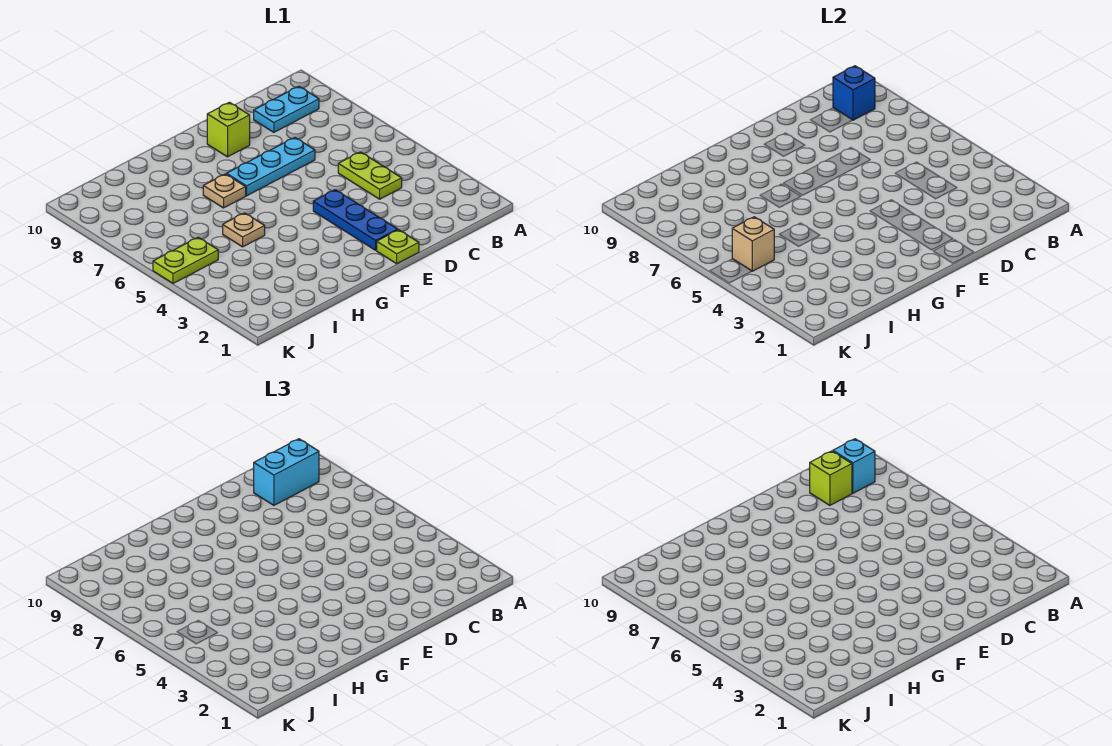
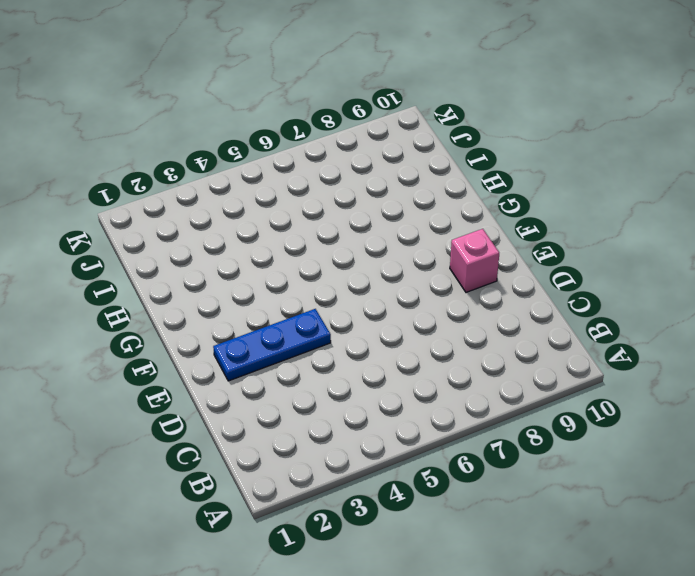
pink brick E9 level 1 -> lime brick E9 level 1
none -> cyan plate B9:C9 level 1
none -> lime plate C4:C5 level 1
none -> cyan plate D7:F7 level 1

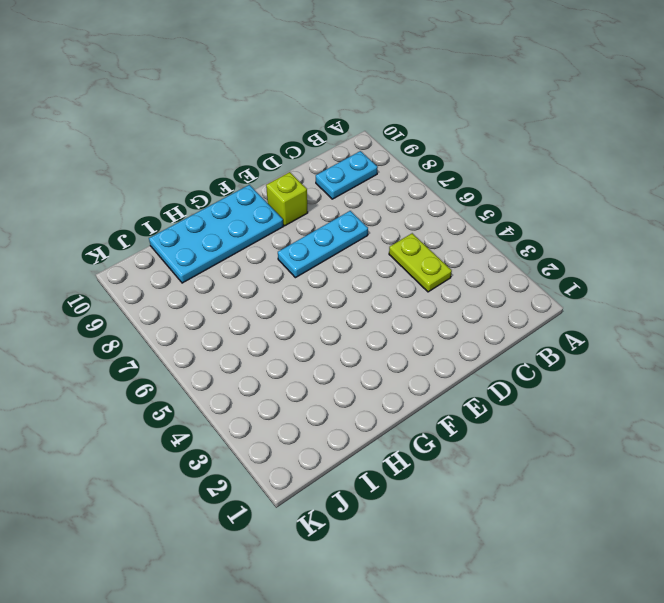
cyan plate F9:I10 level 1 -> none
none -> lime plate E1 level 1
none -> blue plate E2:E4 level 1
none -> tan plate G7 level 1

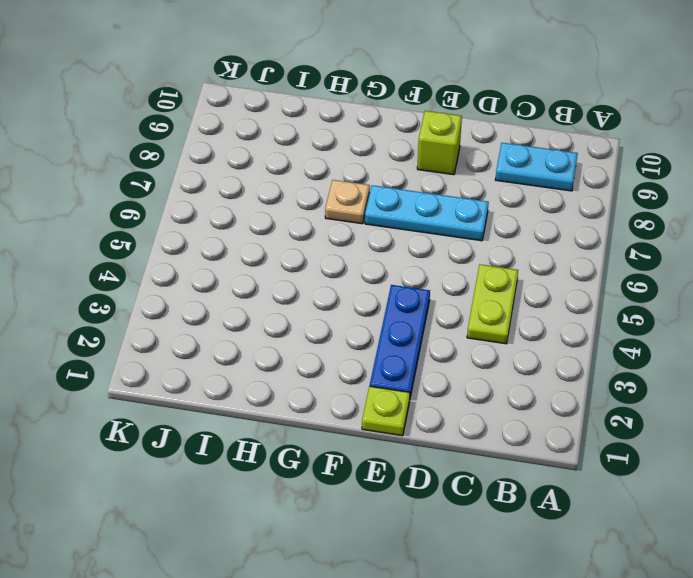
none -> tan plate H5 level 1
none -> lime plate J5:K5 level 1
none -> blue brick B9 level 2

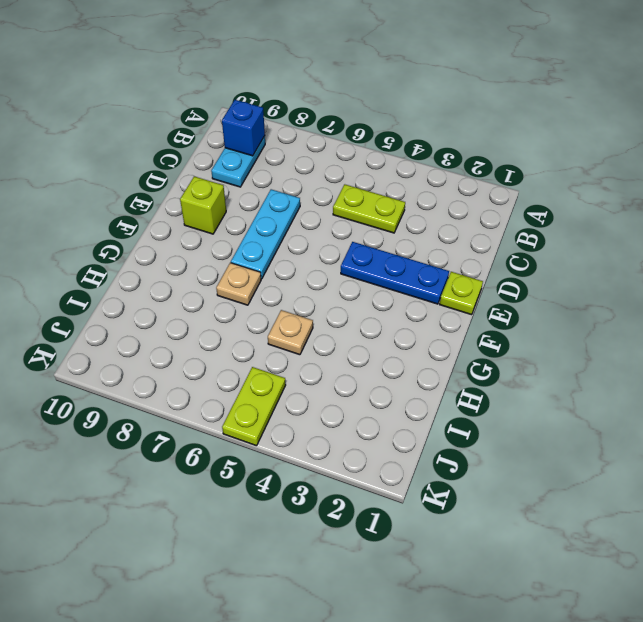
none -> tan brick J5 level 2
none -> cyan brick B9:C9 level 3
none -> cyan brick B9 level 4

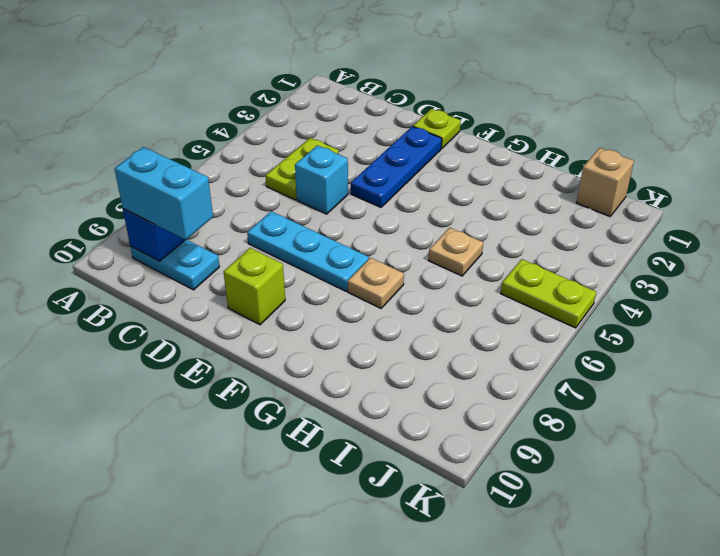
cyan brick D5 level 1 -> cyan brick B9 level 4
tan brick J1 level 1 -> tan brick J5 level 2
none -> lime brick C9 level 4

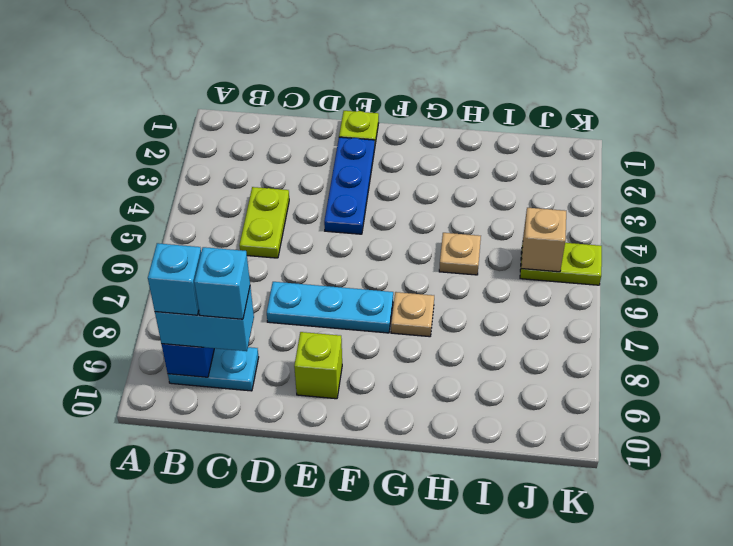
cyan brick C9 level 4 -> lime brick C9 level 4

